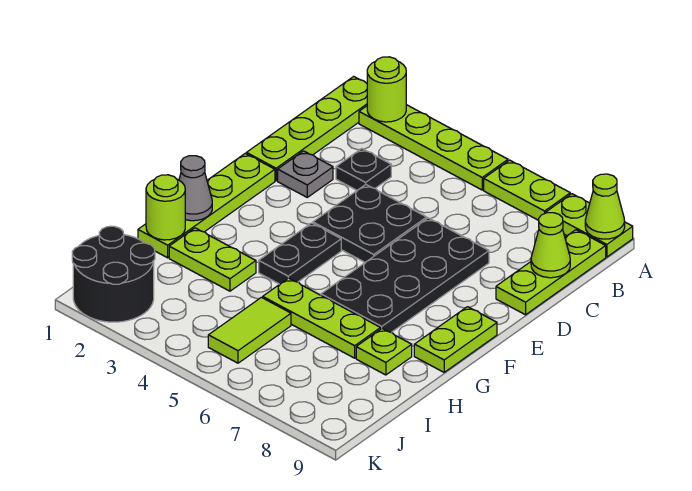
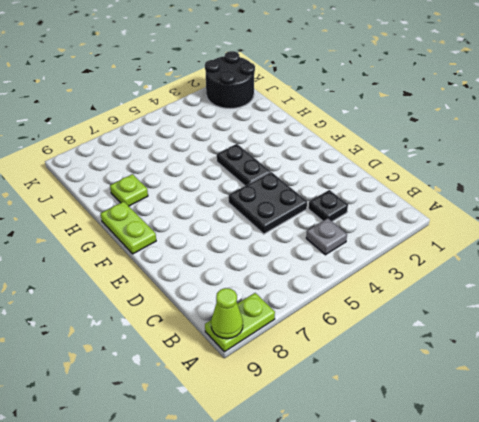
grey plate B4 level 1 -> grey plate D2 level 1
none -> lime plate A1:D1 level 1
none -> lime plate A2:A5 level 1
none -> lime plate A6:A7 level 1

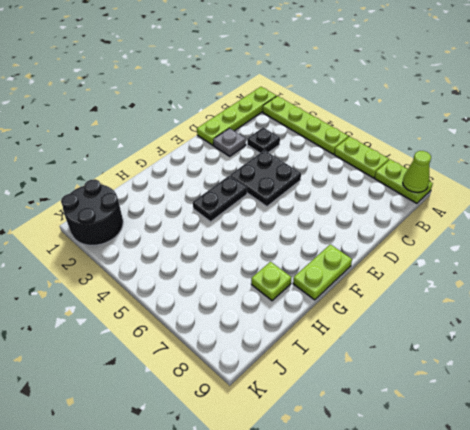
none -> lime plate B9:D9 level 1
none -> black plate D6:G7 level 1
none -> lime plate E1:H1 level 1

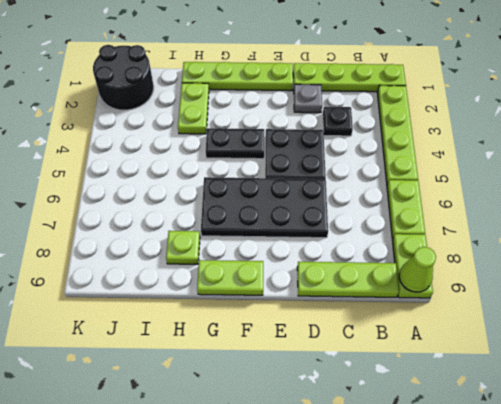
none -> lime plate H5:H7 level 1
none -> lime tile I5:J5 level 1
none -> lime round brick A2 level 2

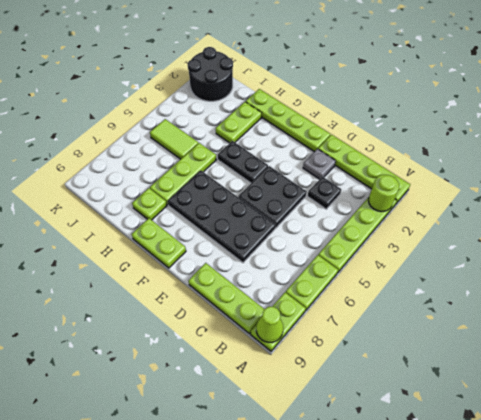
none -> lime cone C9 level 2
none -> grey cone G1 level 2
none -> lime round brick H1 level 2

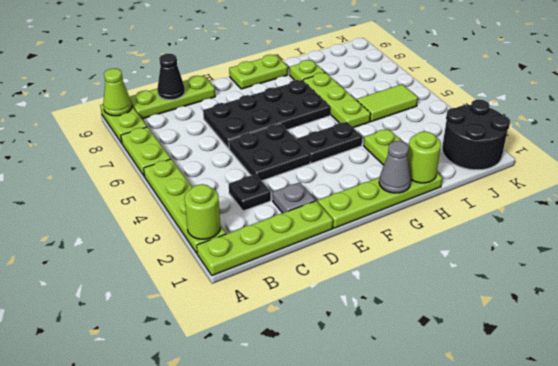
black cone C9 level 2 -> lime cone C9 level 2

